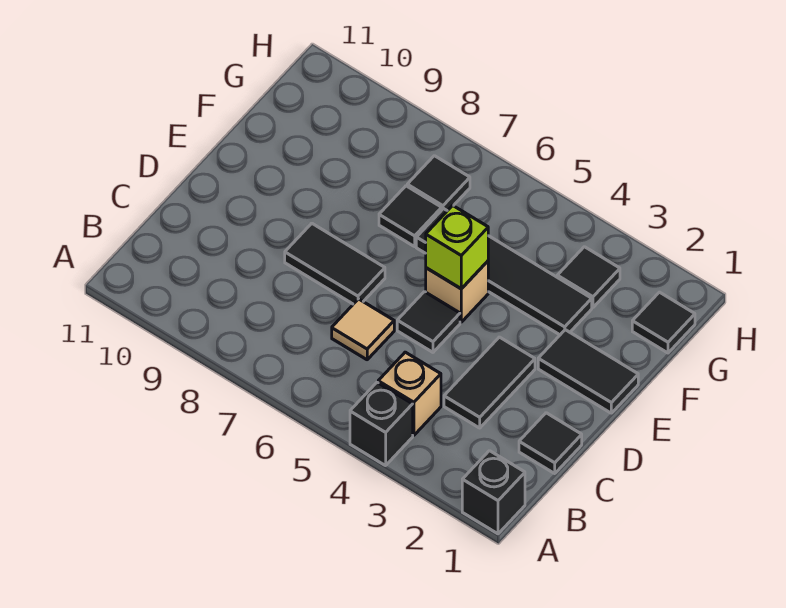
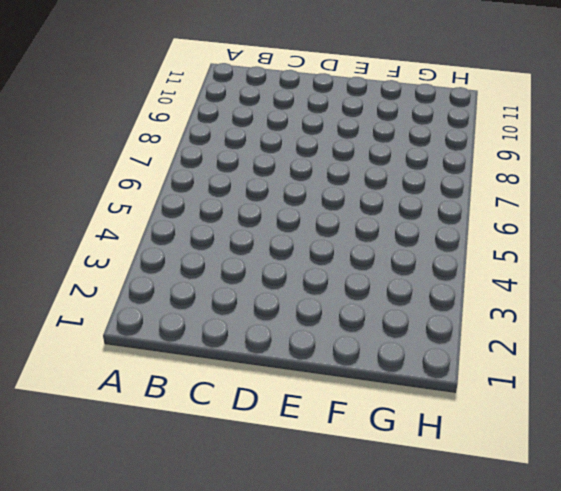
none -> black brick A1 level 1
none -> black brick A4 level 1
none -> tan brick B4 level 1

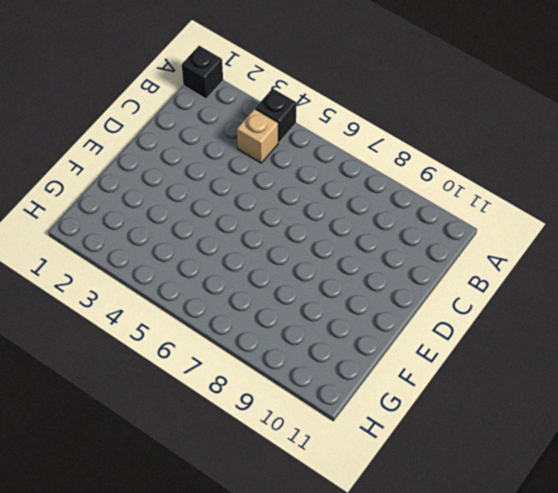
none -> black tile C1 level 1
none -> black tile C3:D3 level 1
none -> tan tile C6 level 1

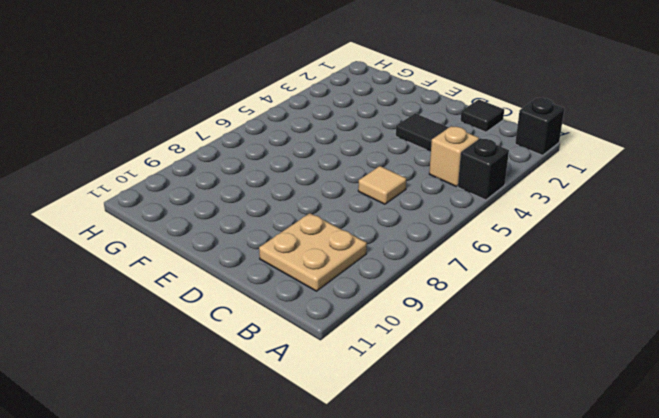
tan plate B9:C10 level 1 -> none
none -> black tile D5 level 1
none -> black tile D7:D8 level 1
none -> black tile E1:E2 level 1

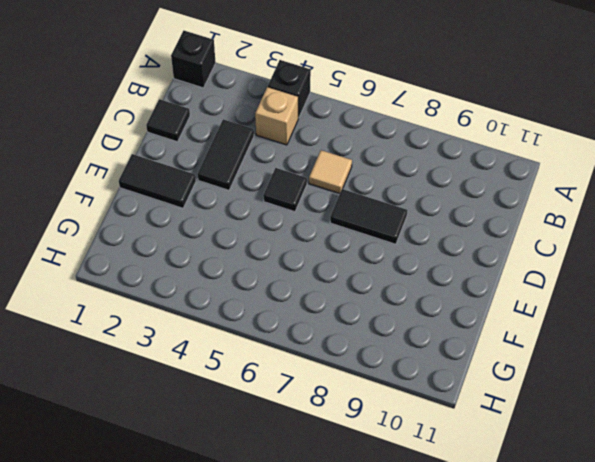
none -> tan brick E5 level 1
none -> black tile F3:F6 level 1
none -> black tile F7 level 1

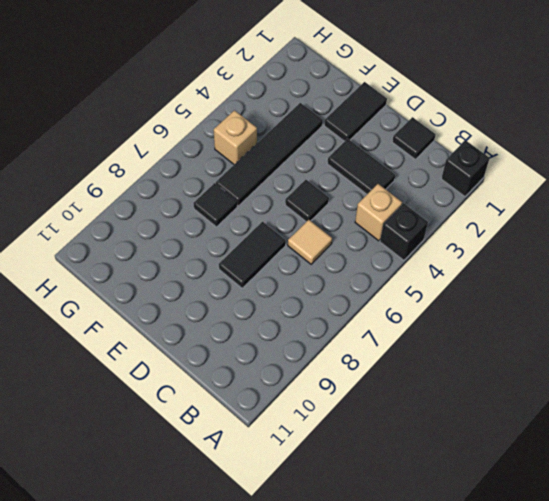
tan brick G5 level 1 -> tan brick E5 level 1
none -> black tile G1 level 1
none -> black tile G3 level 1
none -> black tile G7 level 1

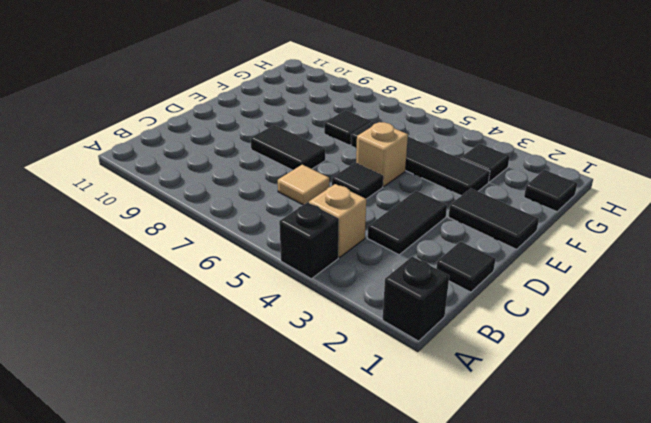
none -> black tile G7 level 1
none -> lime brick E5 level 2

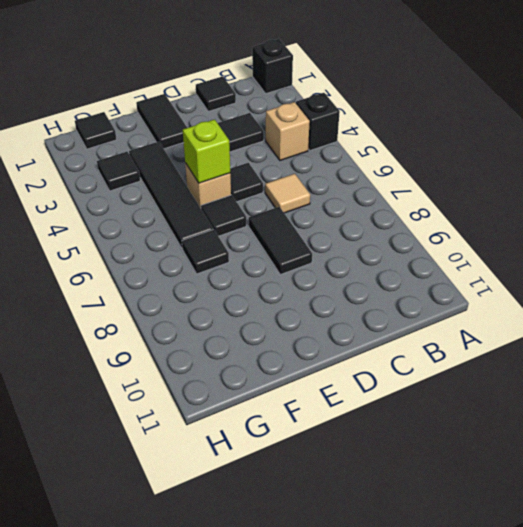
black tile E6 level 1 -> black tile G7 level 1

